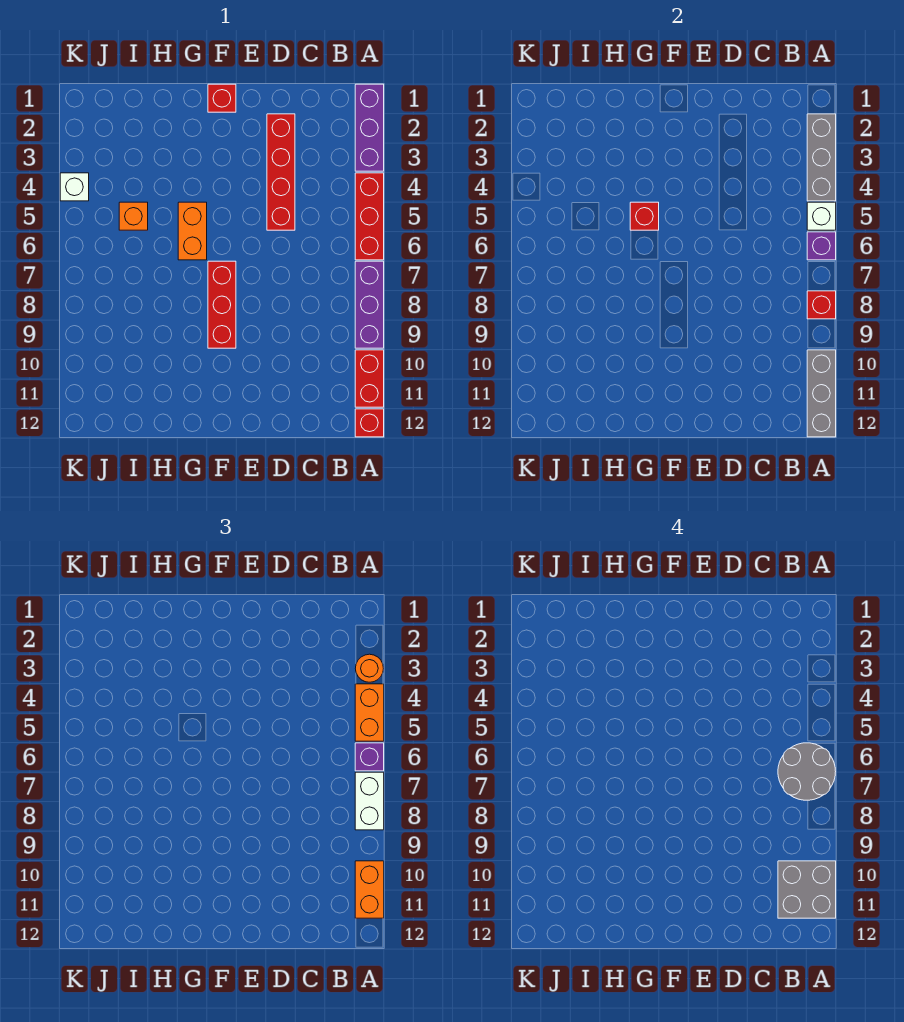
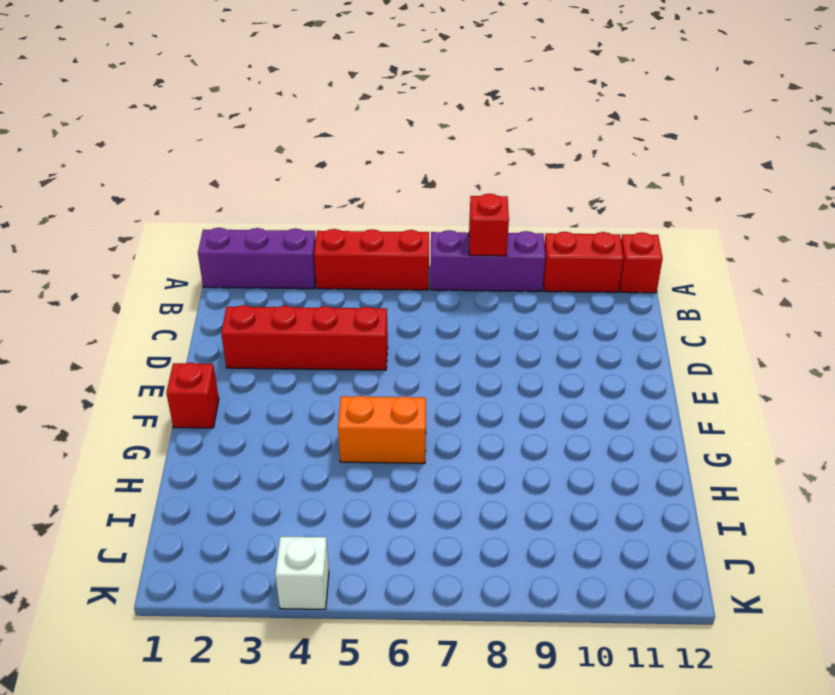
none -> red brick F7:F9 level 1
none -> orange brick I5 level 1
none -> grey brick A2:A4 level 2

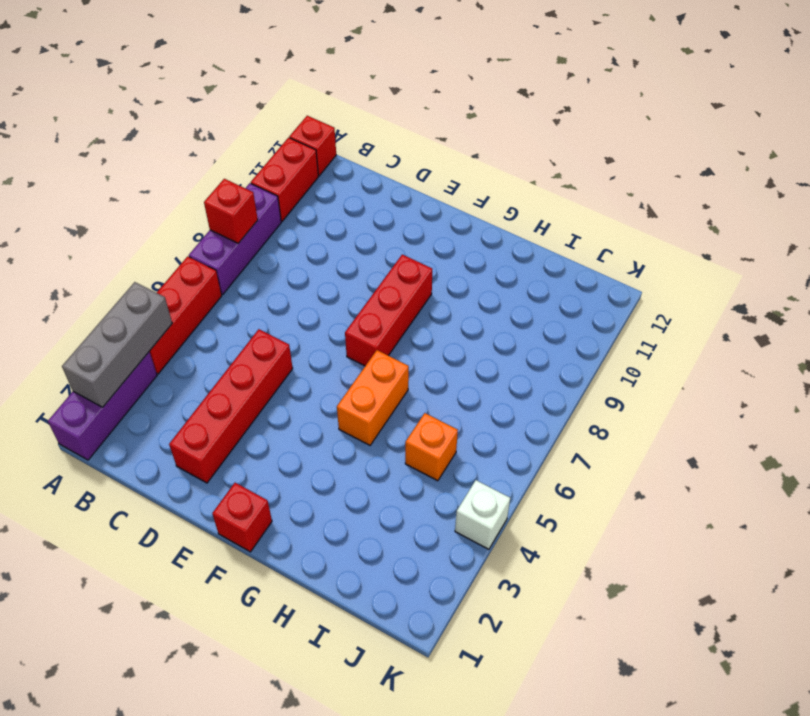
none -> white brick A5 level 2
none -> purple brick A6 level 2
none -> grey brick A10:A12 level 2

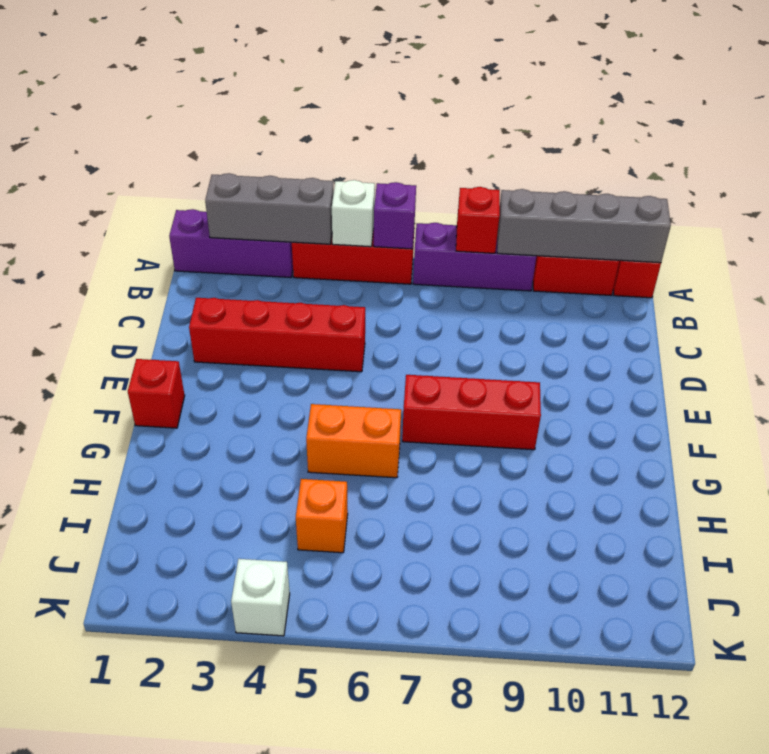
grey brick A9:A12 level 2 -> grey brick A10:A12 level 2
none -> red brick G5 level 2
none -> orange round brick A3 level 3
none -> orange brick A4:A5 level 3

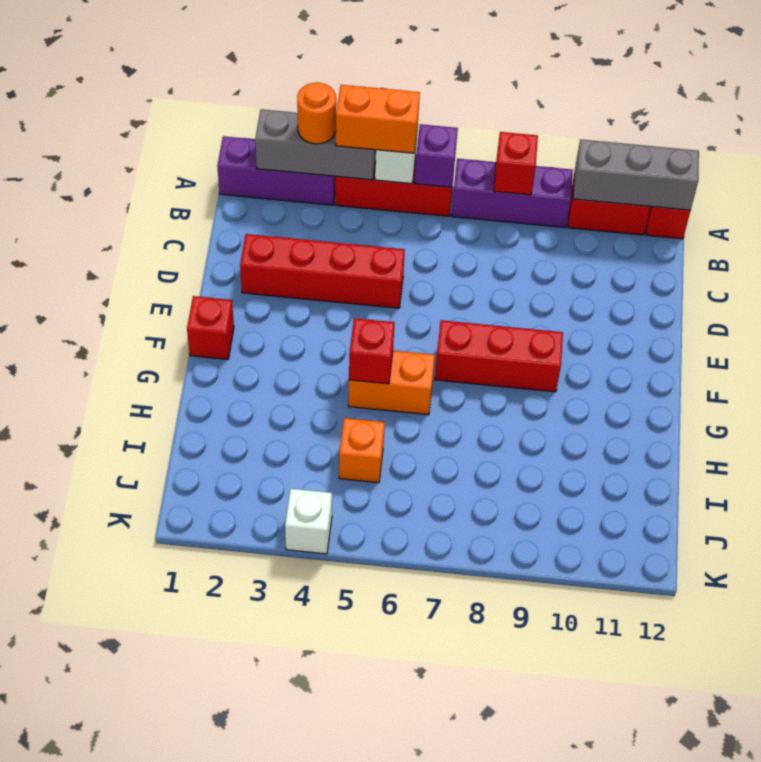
none -> purple brick A6 level 3
none -> white brick A7:A8 level 3
none -> orange brick A10:A11 level 3

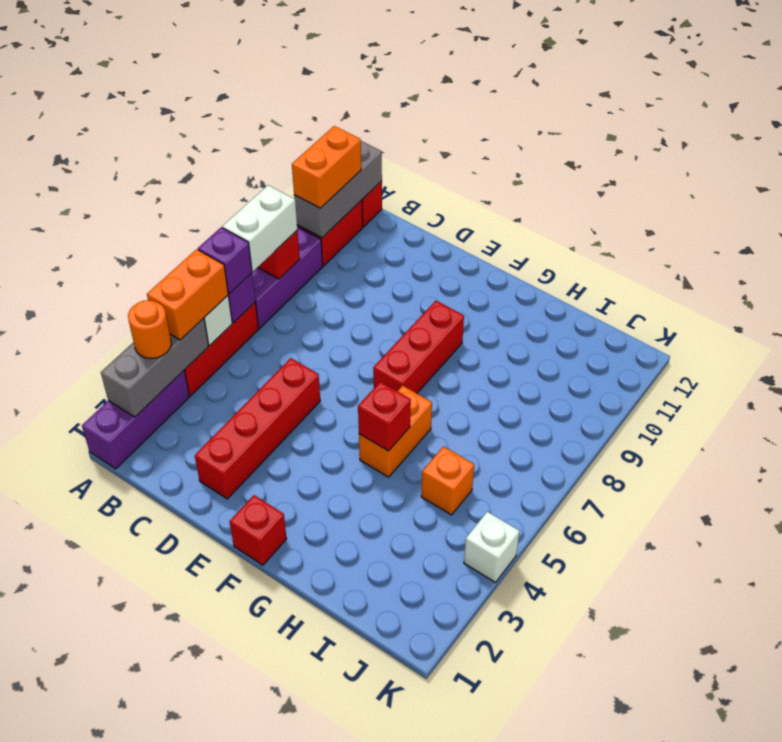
none -> grey round brick A6:B7 level 4
none -> grey brick A10:B11 level 4

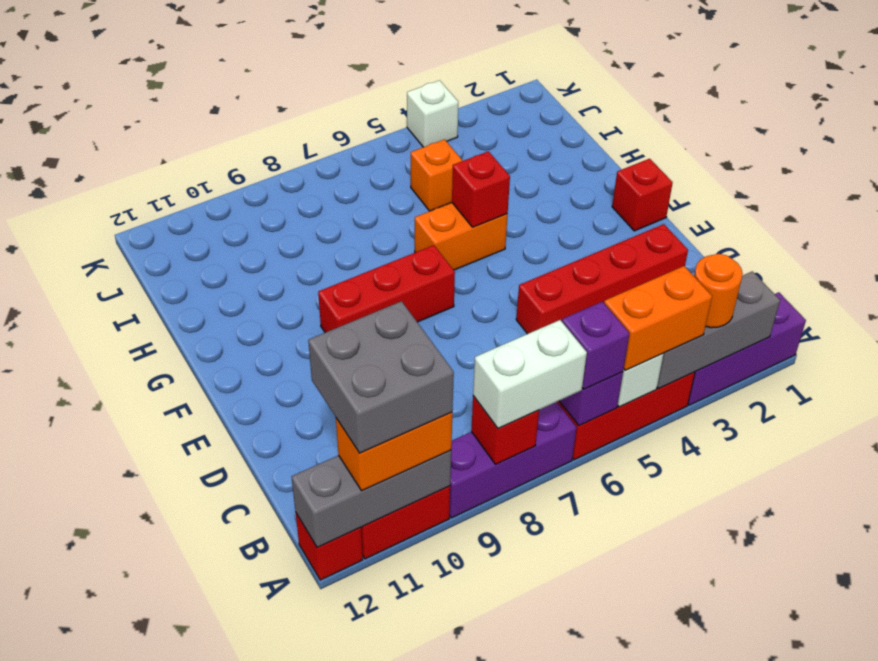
none -> grey round brick A6:B7 level 4

